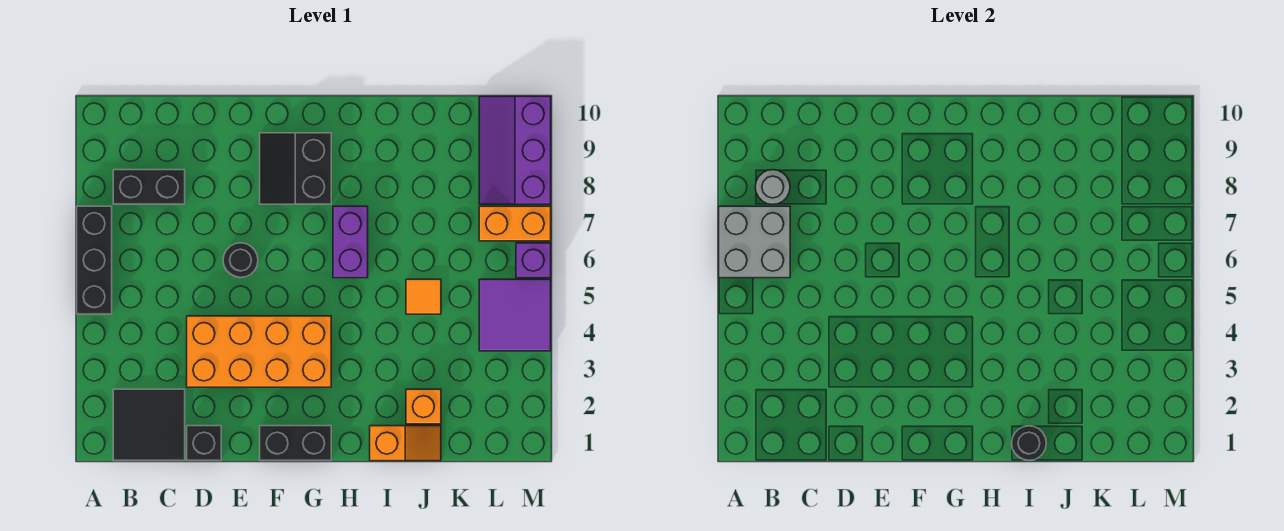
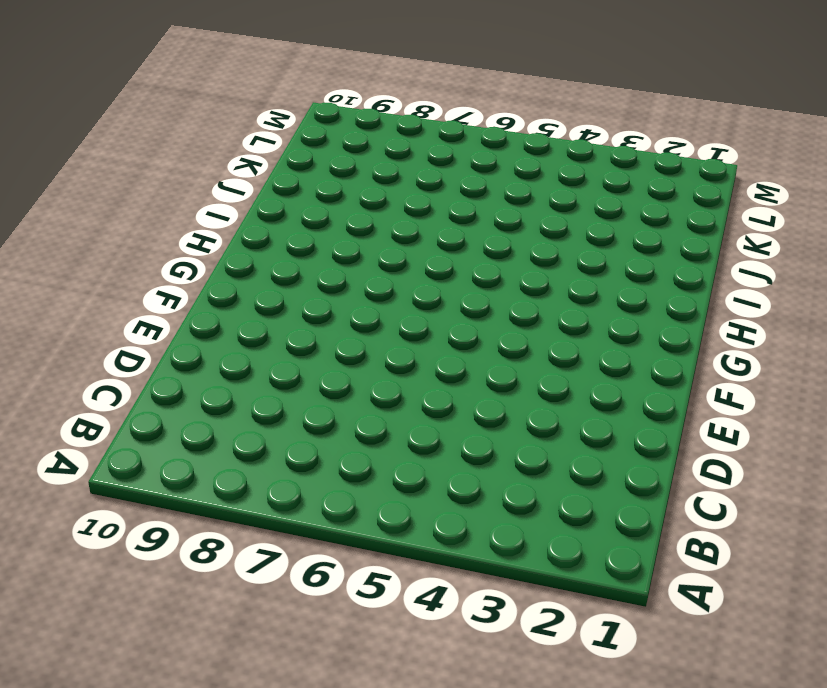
none -> black brick A5:A7 level 1
none -> black tile B1:C2 level 1
none -> black brick B8:C8 level 1

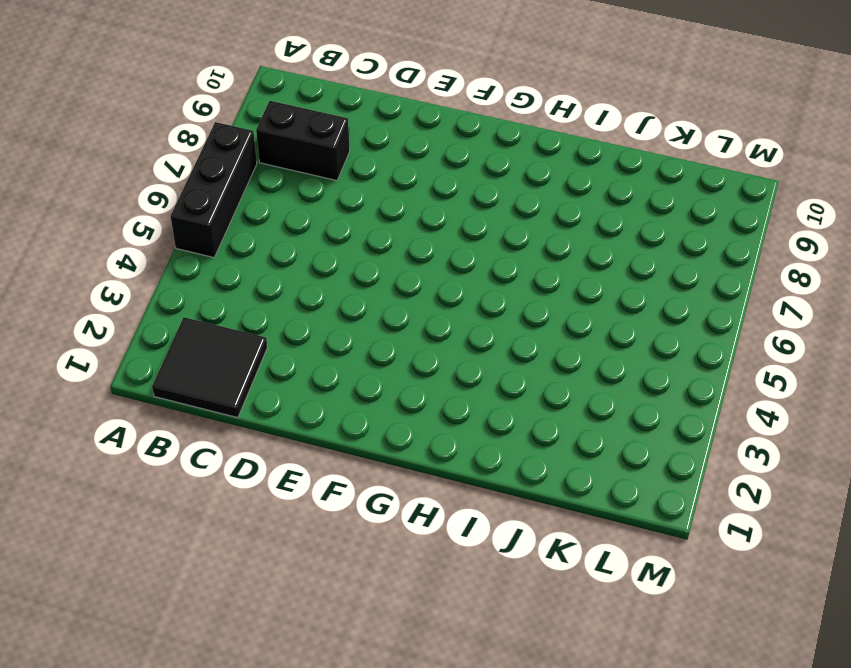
none -> black brick D1 level 1
none -> orange brick D3:G4 level 1
none -> black round brick E6 level 1

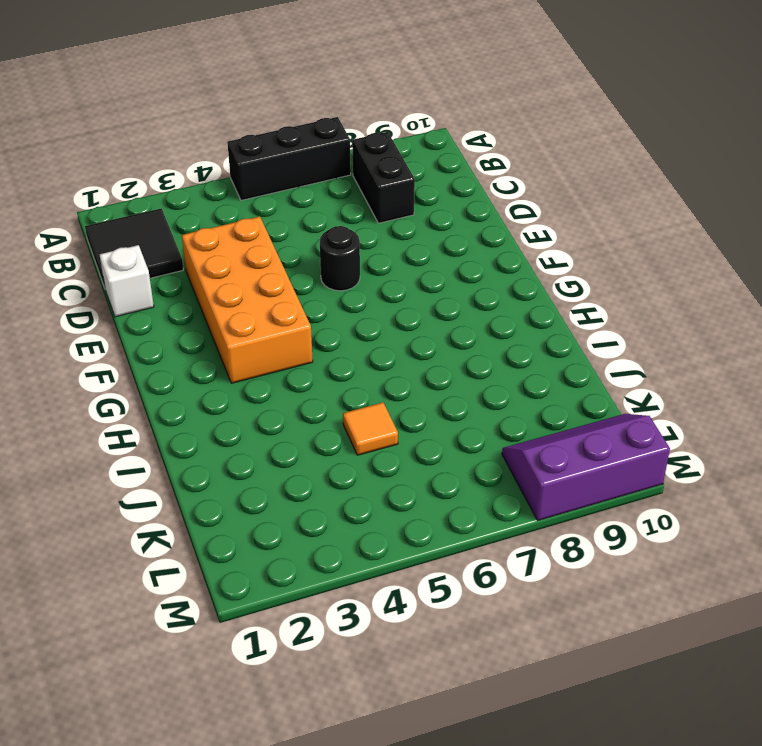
white brick D1 level 1 -> black brick D1 level 1
none -> black brick F1:G1 level 1
none -> black slope F8:G9 level 1 top G
none -> purple brick H6:H7 level 1

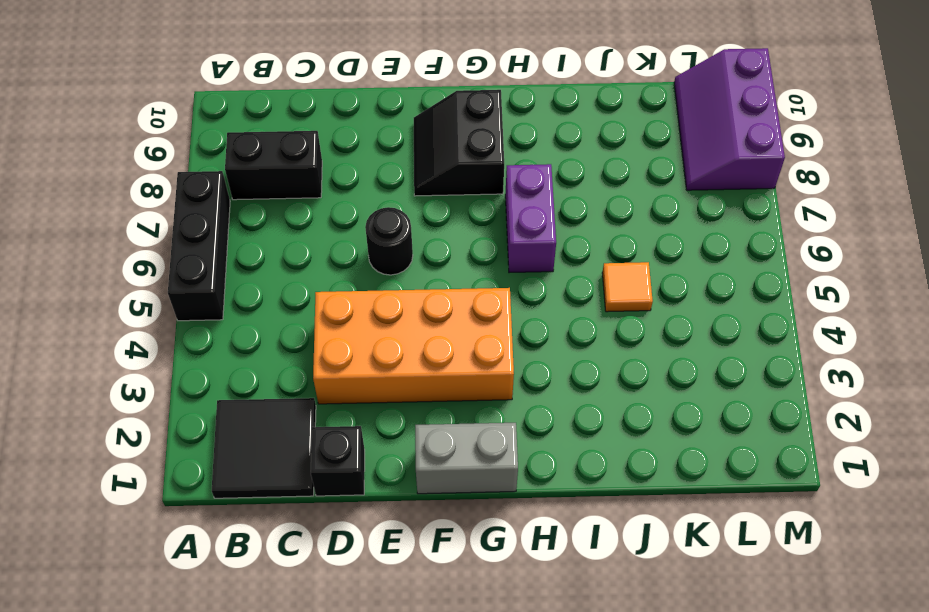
grey brick F1:G1 level 1 -> black brick F1:G1 level 1
none -> orange slope I1:J1 level 1 top I
none -> orange brick J2 level 1
none -> purple tile L4:M5 level 1

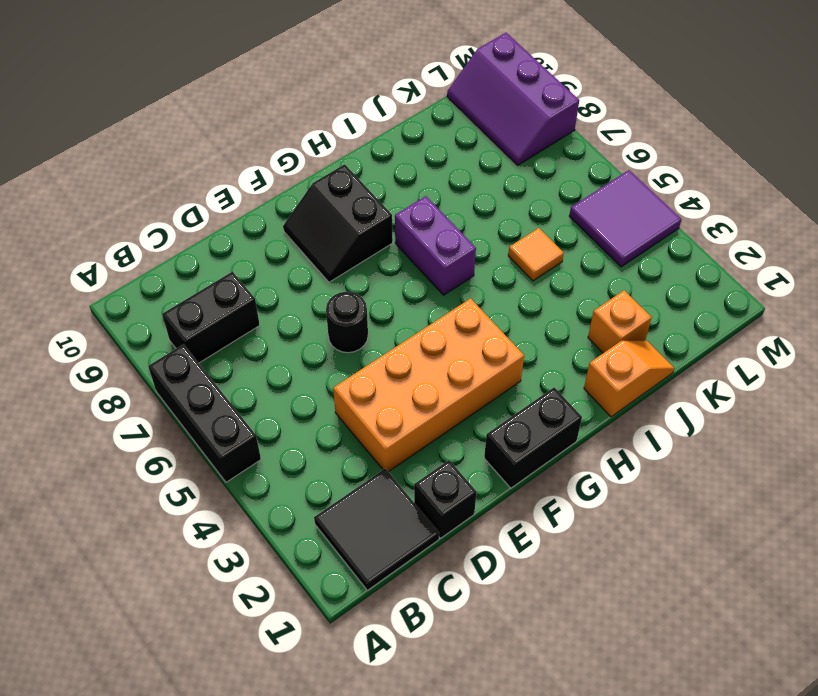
none -> orange brick L7:M7 level 1
none -> purple brick M6 level 1
none -> grey brick A6:B7 level 2

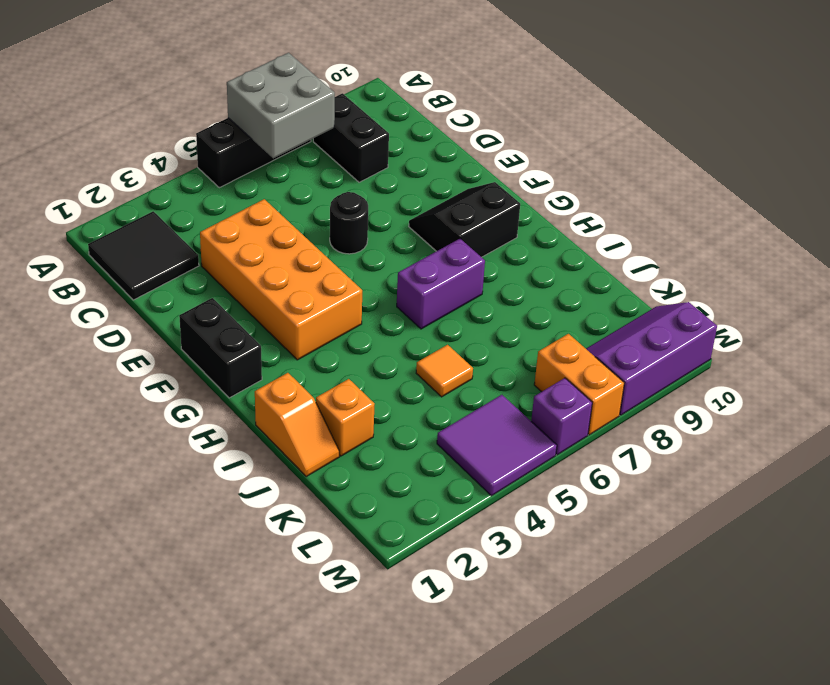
none -> black brick D1 level 1
none -> grey round brick B8 level 2
none -> black round brick I1 level 2

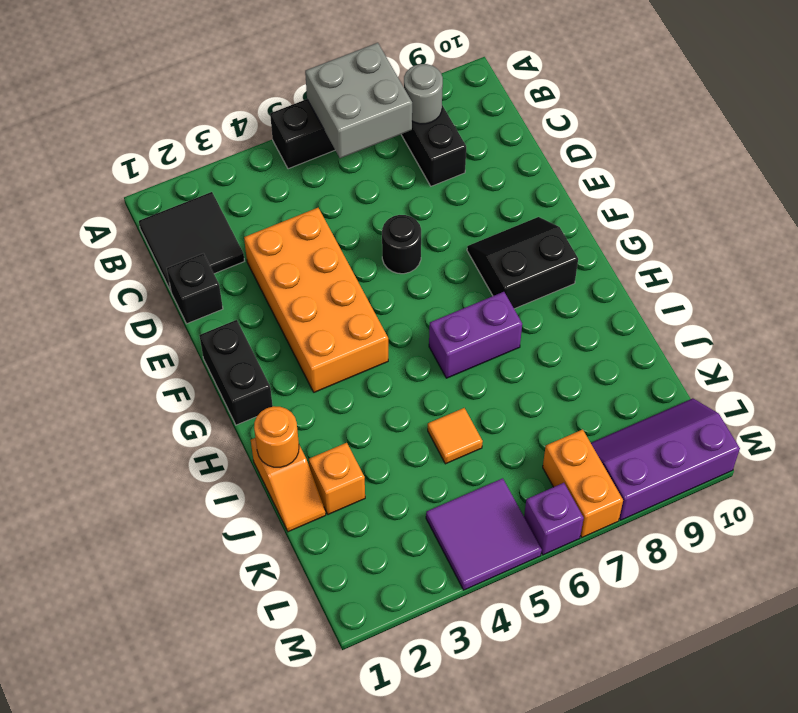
orange round brick I1 level 2 -> black round brick I1 level 2

